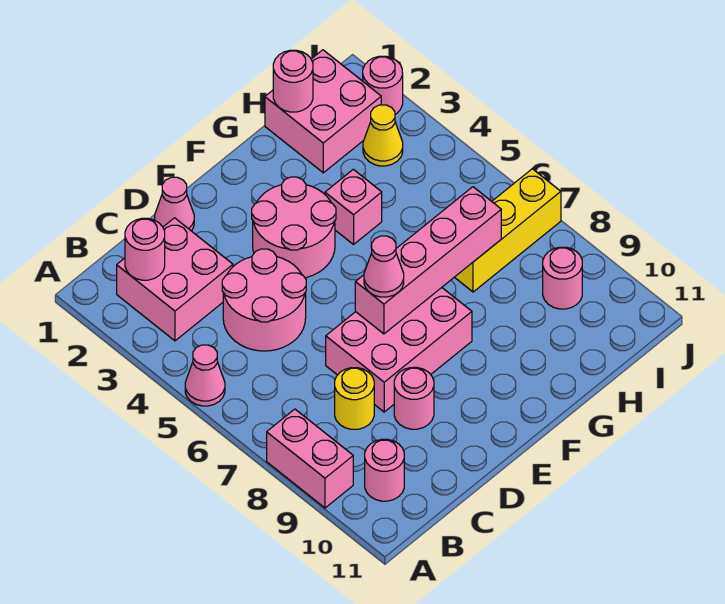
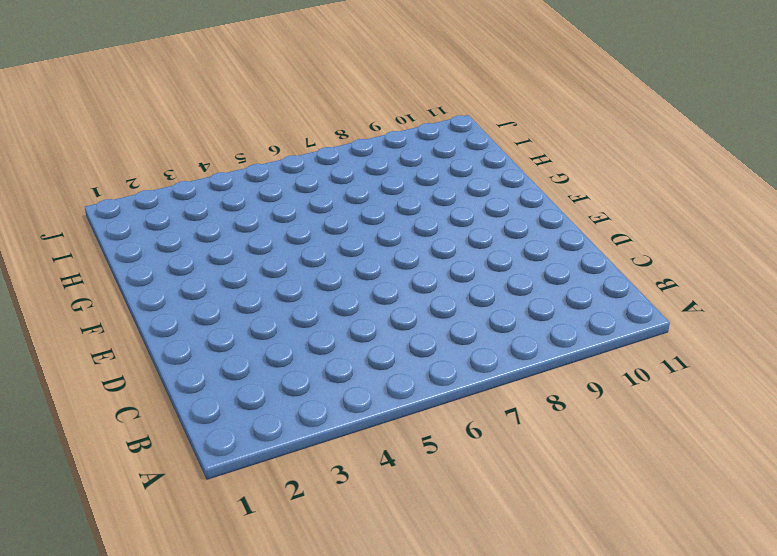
none -> pink cone A5 level 1
none -> pink brick A8:A9 level 1
none -> pink brick B2:C3 level 1

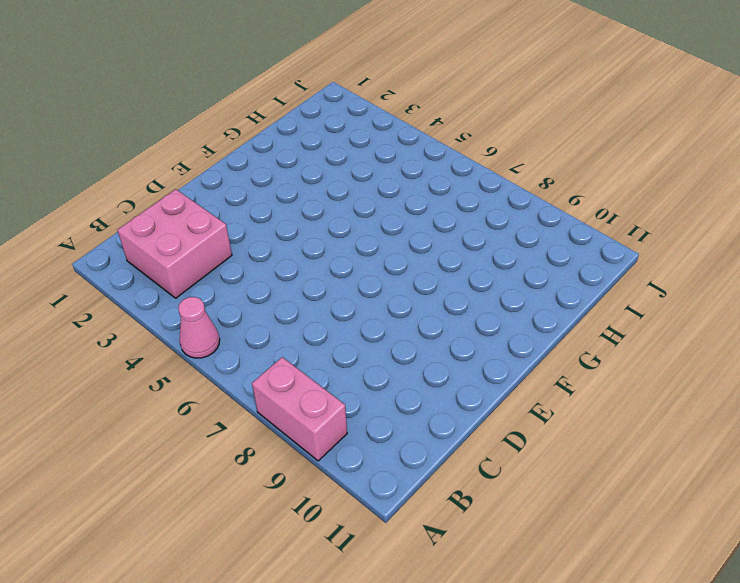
none -> pink round brick B10 level 1
none -> pink round brick C4:D5 level 1
none -> yellow round brick C8 level 1

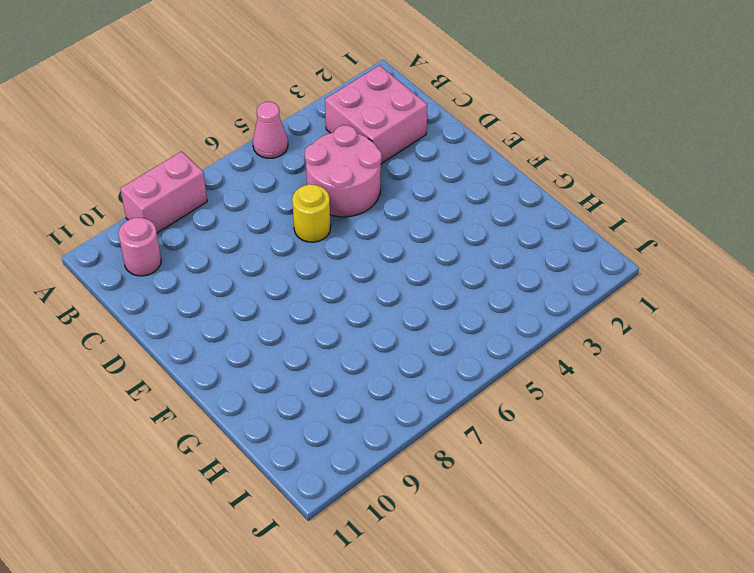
yellow round brick D6 level 1 -> yellow round brick C8 level 1
none -> pink cone D1 level 1
none -> pink brick D7:F8 level 1
none -> pink round brick D9 level 1

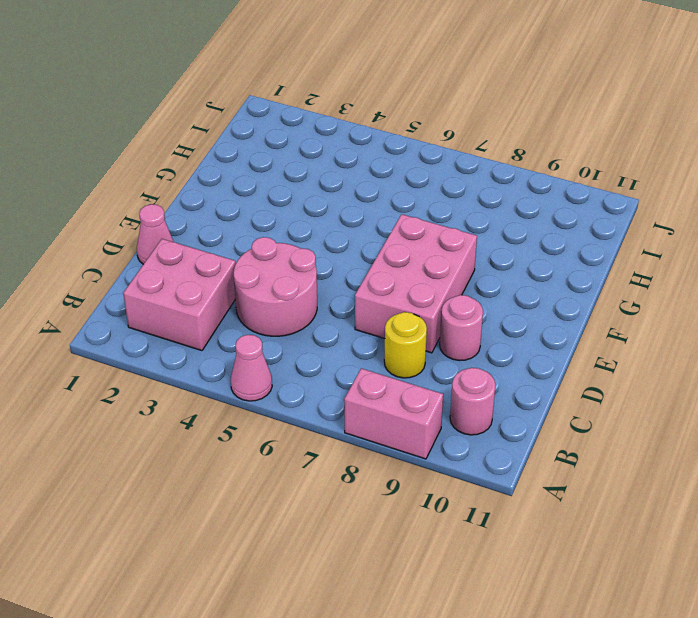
none -> pink round brick E3:F4 level 1
none -> pink brick G4 level 1
none -> pink brick H1:I2 level 1

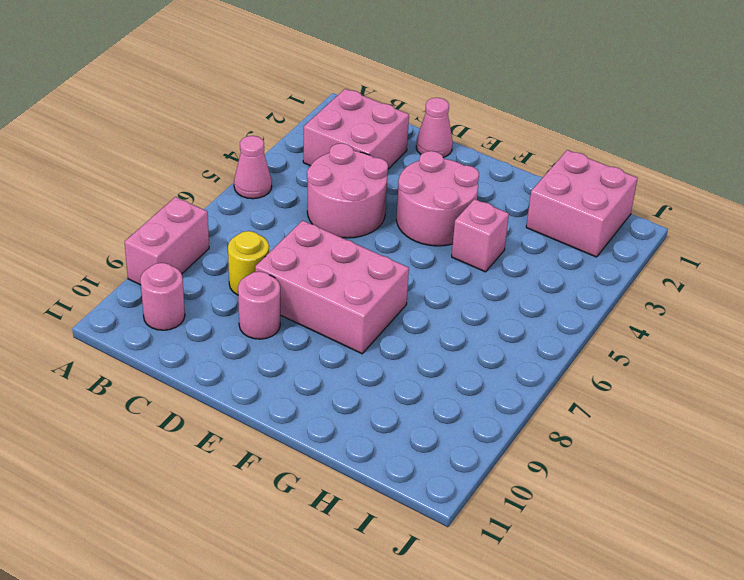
none -> yellow brick H7:J7 level 1
none -> yellow cone I3 level 1
none -> pink round brick I9 level 1

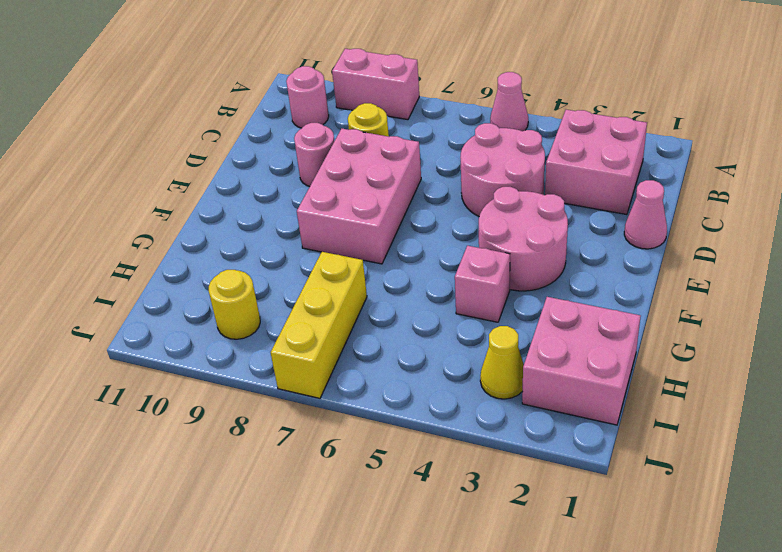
yellow round brick I9 level 1 -> pink round brick I9 level 1
none -> pink round brick J2 level 1
none -> pink round brick B2 level 2
none -> pink brick E7:H7 level 2

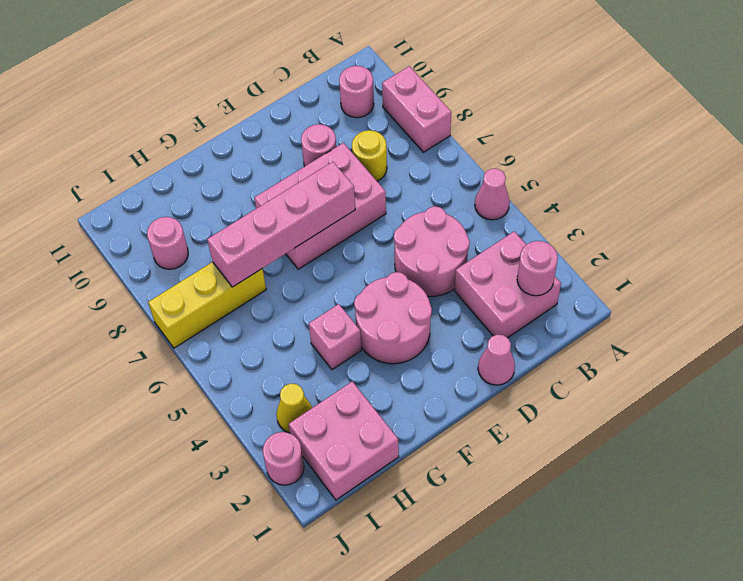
none -> pink round brick H1 level 2
none -> pink cone E7 level 3

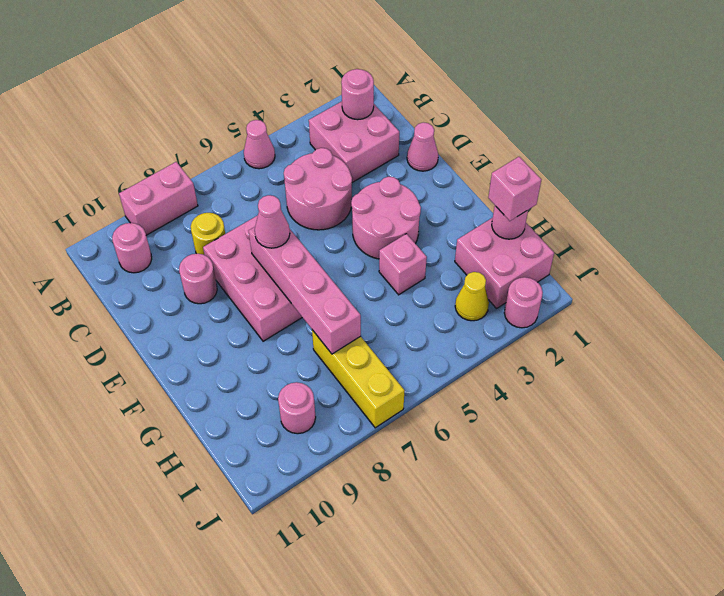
pink brick H1 level 3 -> none

